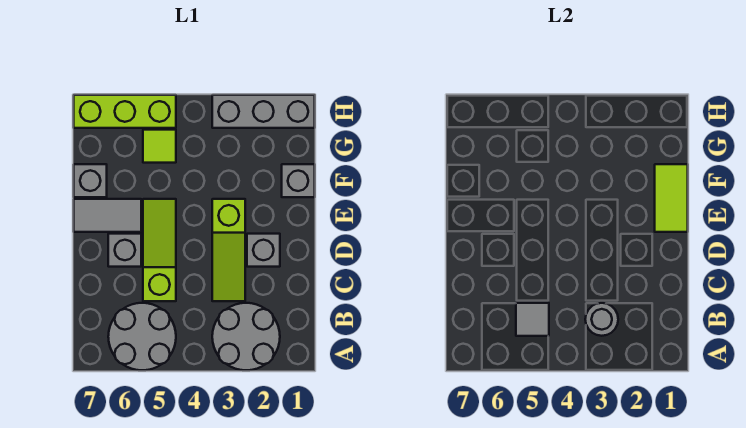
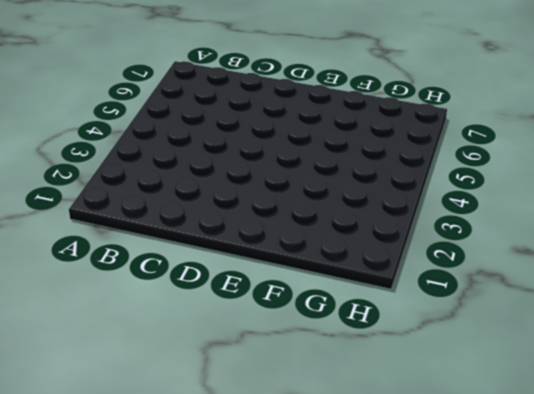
none -> grey round brick A2:B3 level 1
none -> grey round brick A5:B6 level 1
none -> lime slope C3:E3 level 1 top E

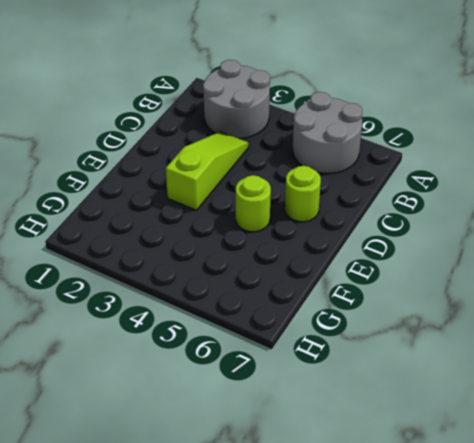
lime round brick D6 level 1 -> grey brick D6 level 1
lime round brick E5 level 1 -> lime slope C5:E5 level 1 top C
none -> grey brick D2 level 1
none -> grey tile E6:E7 level 1
none -> grey brick F1 level 1

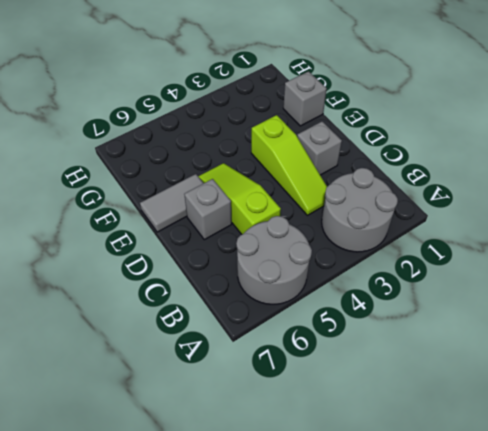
none -> grey brick F7 level 1
none -> lime tile G5 level 1
none -> grey brick H1:H3 level 1

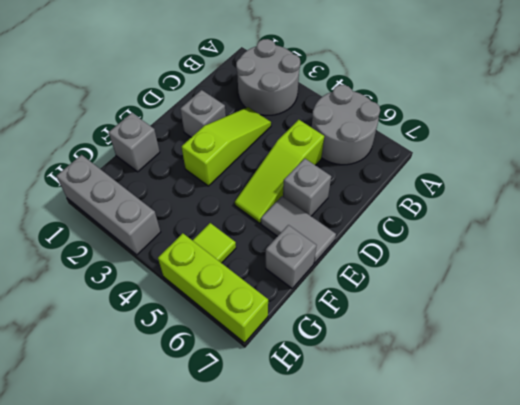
none -> grey round brick B3 level 2
none -> grey tile B5 level 2
none -> lime tile E1:F1 level 2

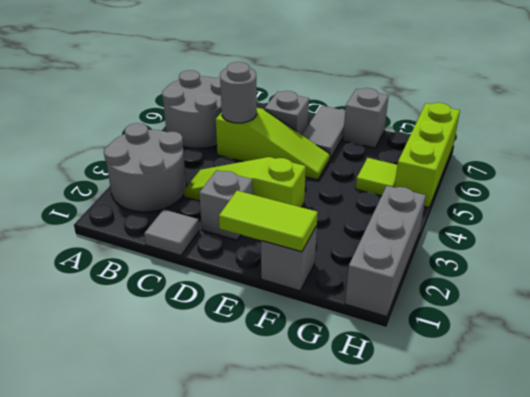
grey tile C1 level 1 -> grey tile B5 level 2
grey round brick C5 level 2 -> grey round brick B3 level 2

